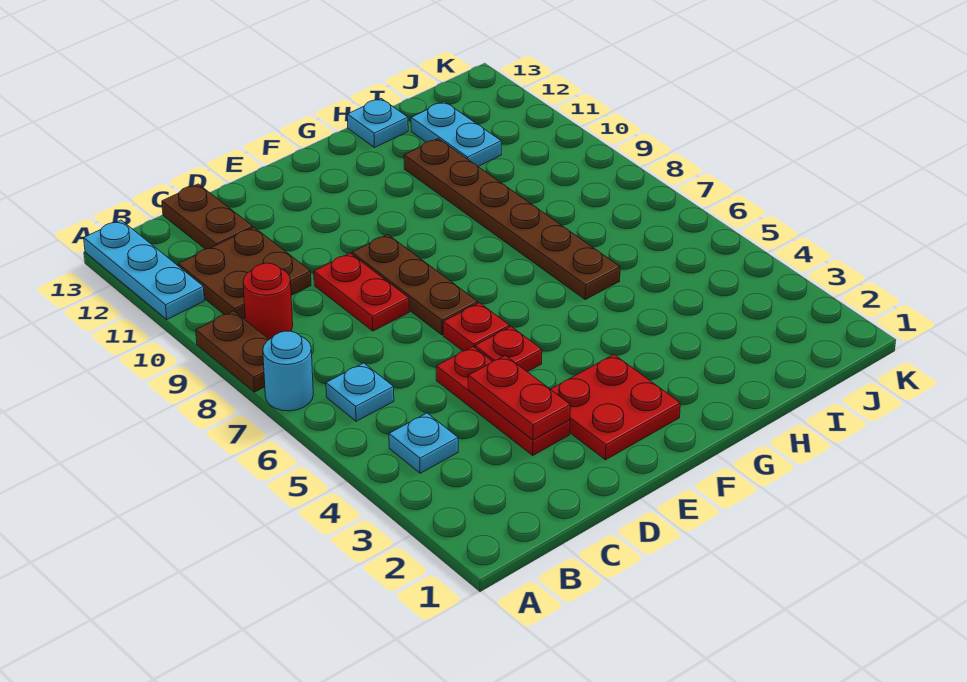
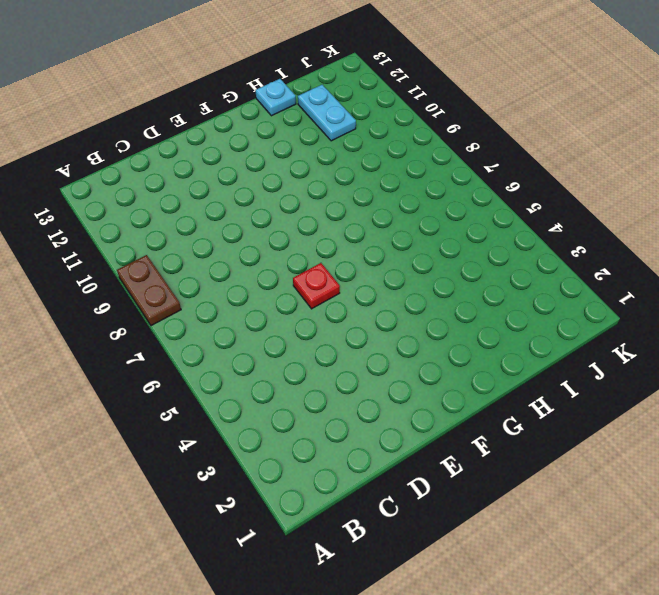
none -> cyan round brick A7 level 1
none -> cyan plate A11:A13 level 1
none -> cyan plate B4 level 1

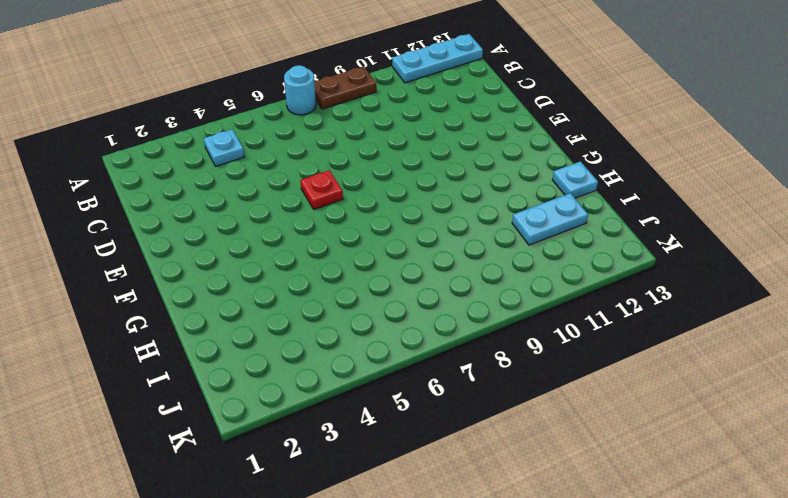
none -> cyan plate B6 level 1
none -> red round brick B9 level 1
none -> brown plate B10:C11 level 1

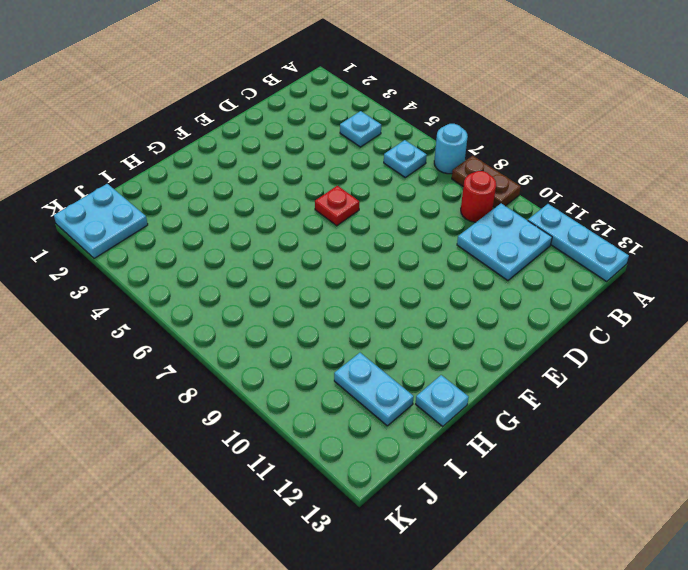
cyan plate B10:C11 level 1 -> brown plate B10:C11 level 1
cyan plate J1:K2 level 1 -> none
none -> brown plate C12:C13 level 1
none -> red plate D3:D5 level 1
none -> red plate D8:D9 level 1

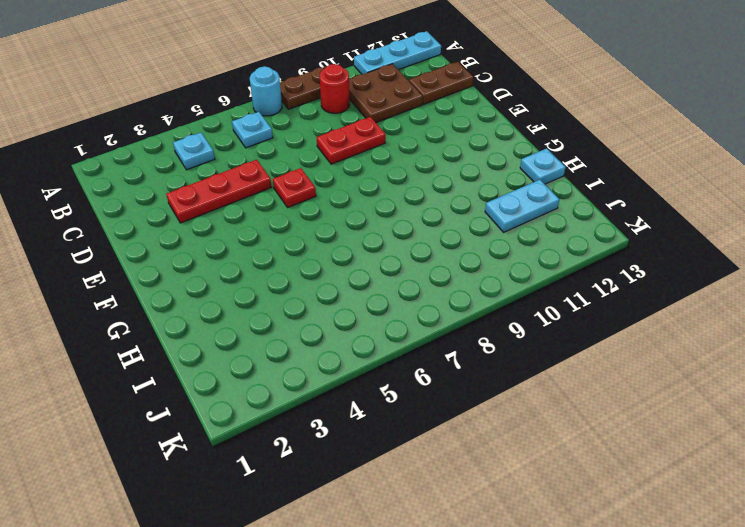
none -> red plate E2:F3 level 1
none -> red plate E5 level 1
none -> brown plate E7:E9 level 1

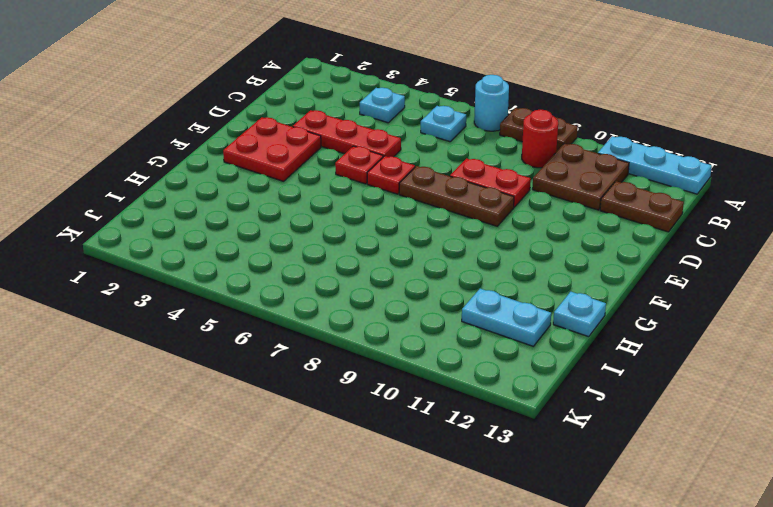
none -> brown plate H6:H11 level 1
none -> red plate D3:D4 level 2

